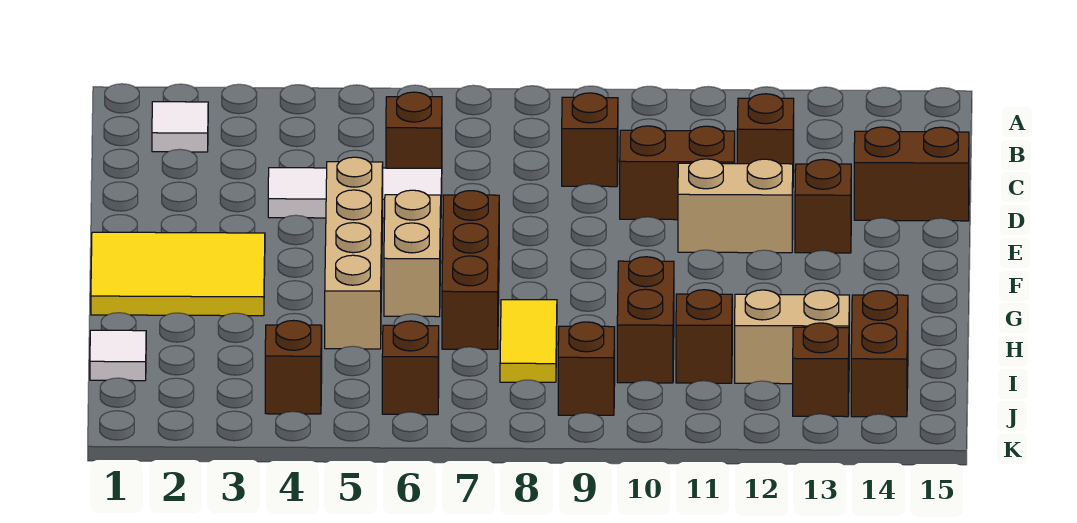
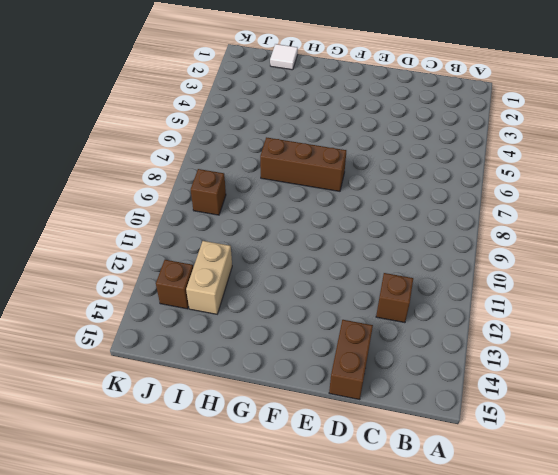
none -> white tile B2 level 1
none -> brown brick C6 level 1
none -> brown brick C9 level 1

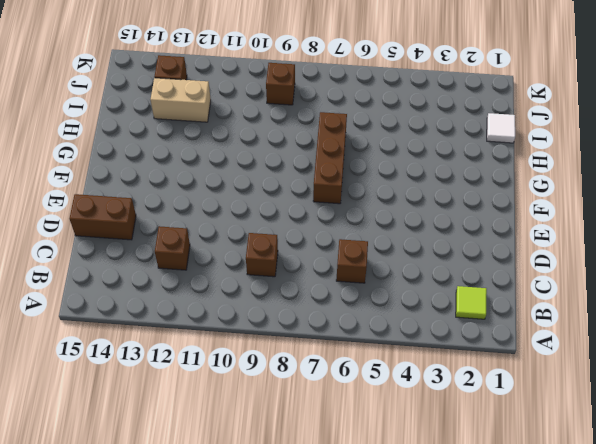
lime tile B2 level 1 -> white tile B2 level 1
none -> white tile D4:D6 level 1
none -> brown brick D10:D11 level 1
none -> tan brick E5:H5 level 1

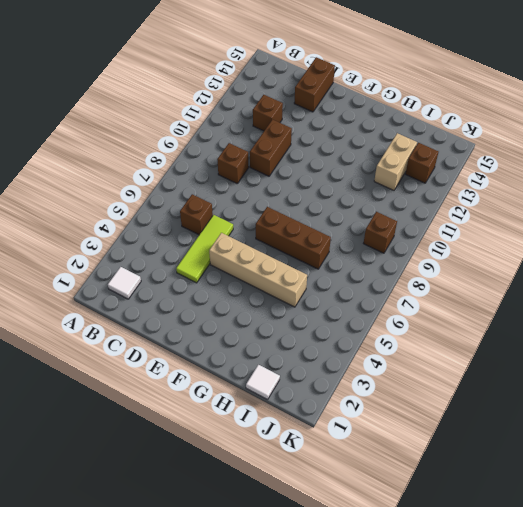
lime tile D4:D6 level 1 -> white tile D4:D6 level 1
none -> tan brick E11:E12 level 1
none -> brown brick E13 level 1
none -> yellow tile F1:G3 level 1

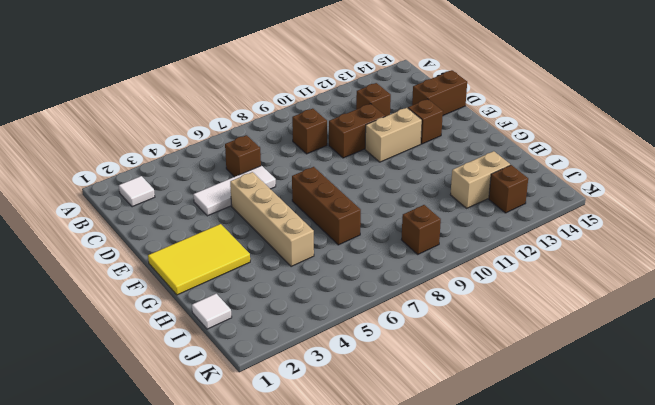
none -> tan brick F6:G6 level 1
none -> yellow tile H8:I8 level 1
none -> brown brick H10:I10 level 1

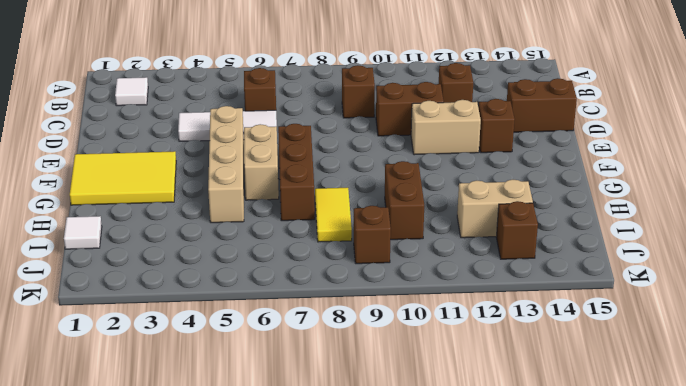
none -> brown brick I11 level 1
none -> brown brick I14:J14 level 1
none -> brown brick J4 level 1

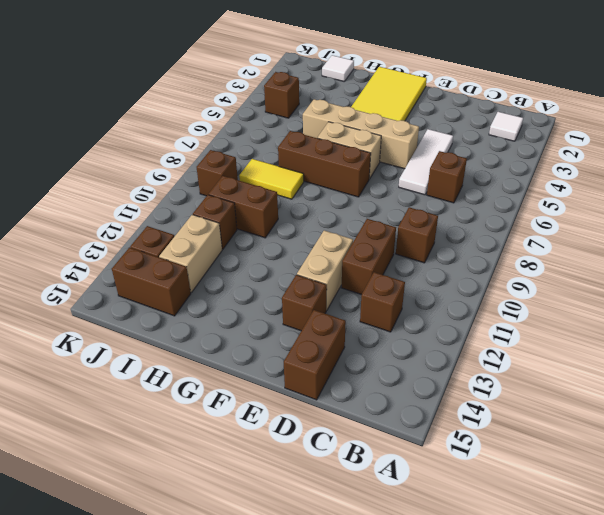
none -> brown brick J6 level 1

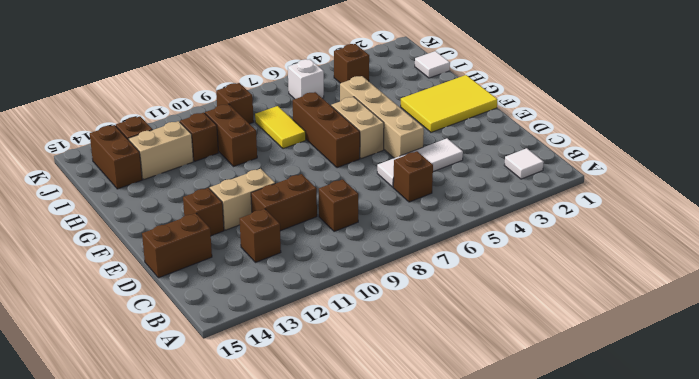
white brick J6 level 1 -> brown brick J6 level 1

